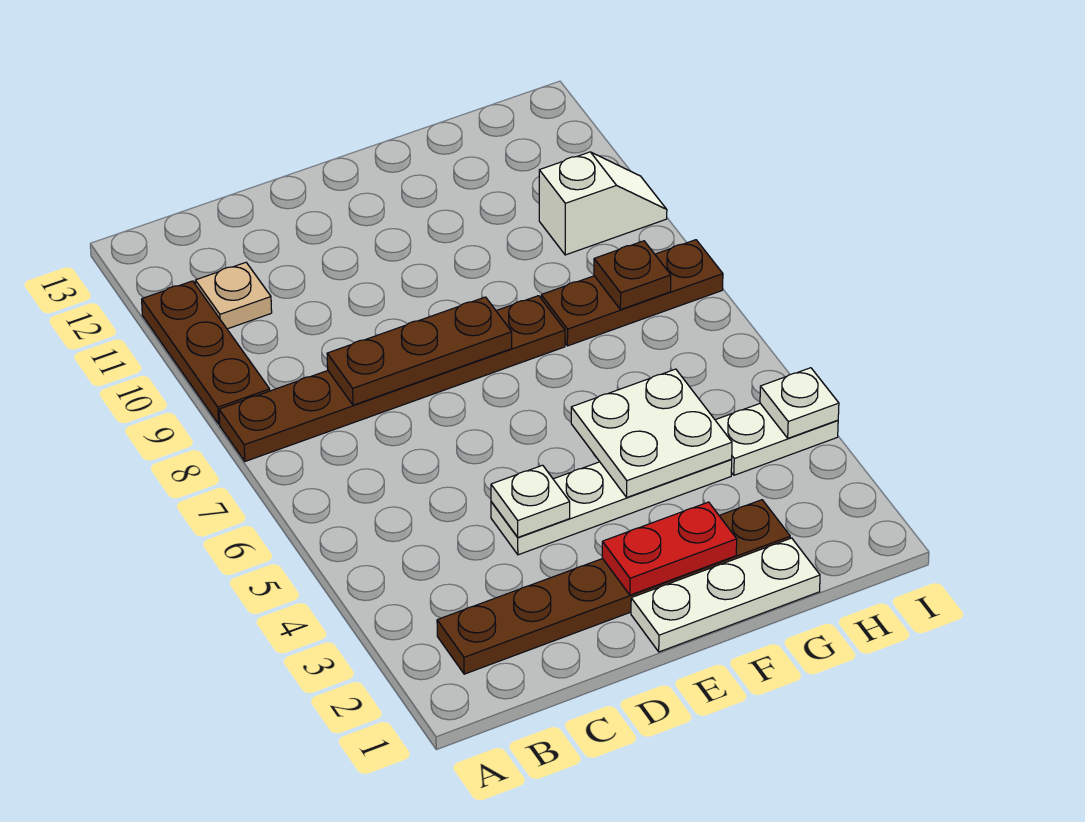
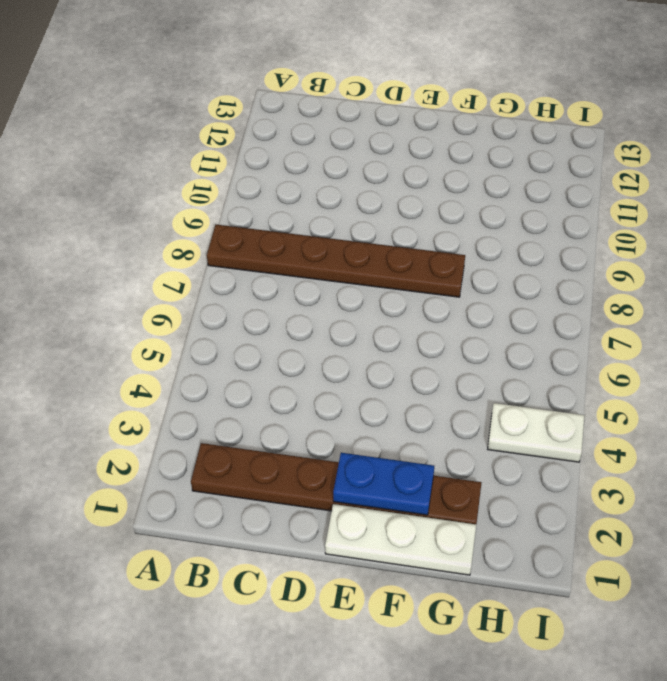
blue plate E2:F2 level 2 -> red plate E2:F2 level 2
none -> brown plate A9:A11 level 1
none -> tan plate B11 level 1
none -> white plate D4:G4 level 1

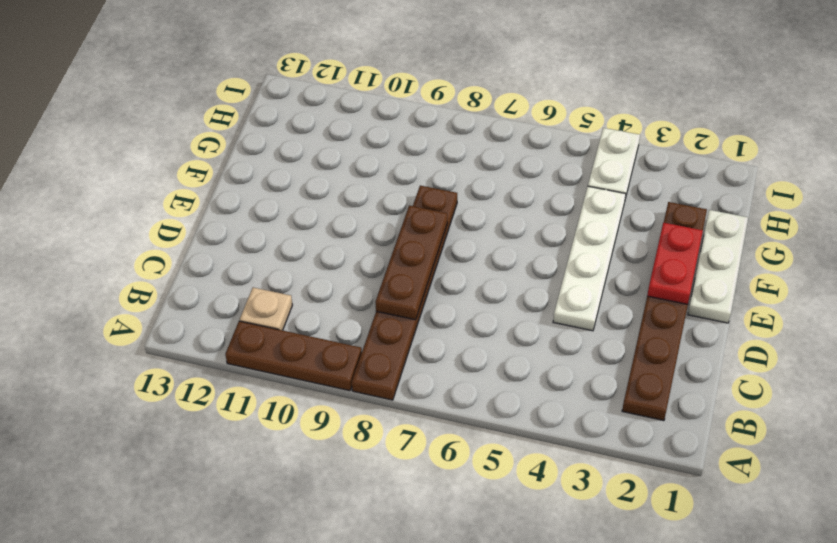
none -> brown plate G8:I8 level 1
none -> white slope H10:I10 level 1 top H
none -> white plate D4 level 2

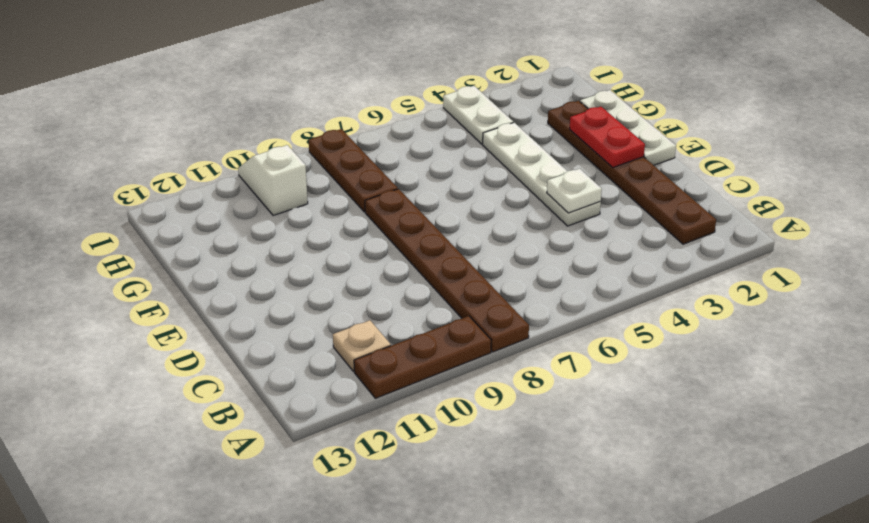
none -> brown plate C8:E8 level 2
none -> white plate F4:G5 level 2
none -> brown plate H8 level 2

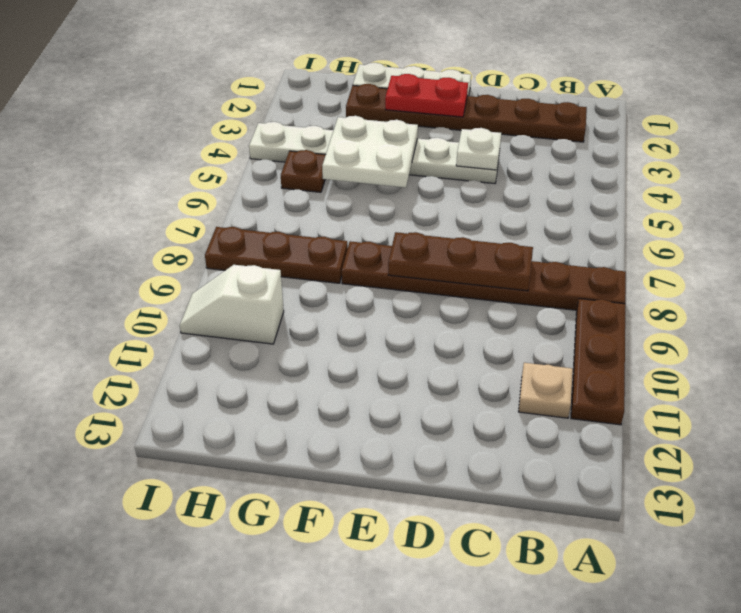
brown plate H5 level 1 -> brown plate H8 level 2
none -> white plate I4 level 2

